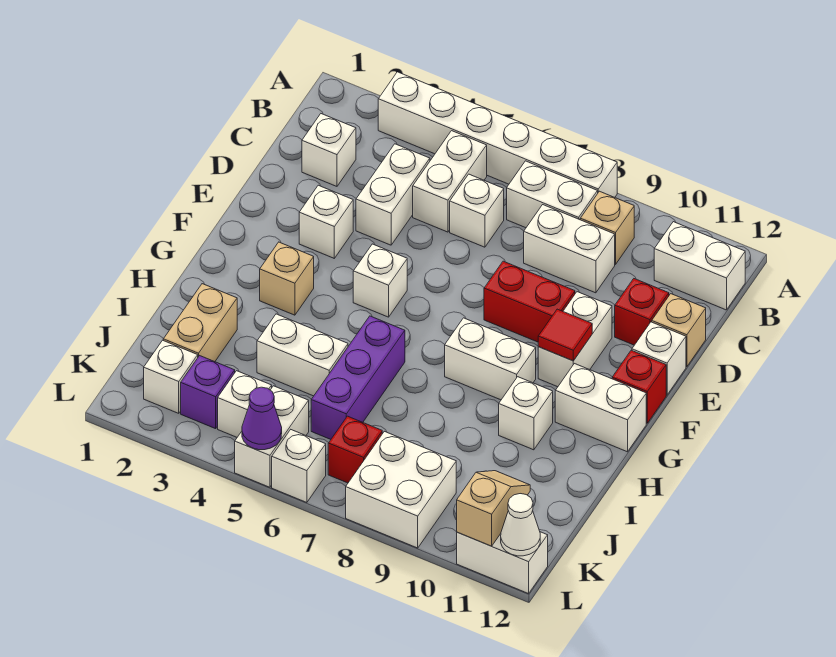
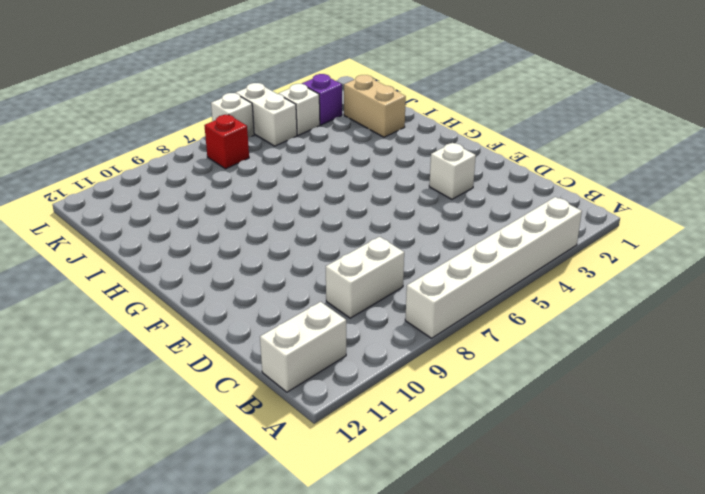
none -> white brick B5:C5 level 1
none -> white brick B7:B8 level 1
none -> tan brick B9 level 1
none -> white brick C2 level 1

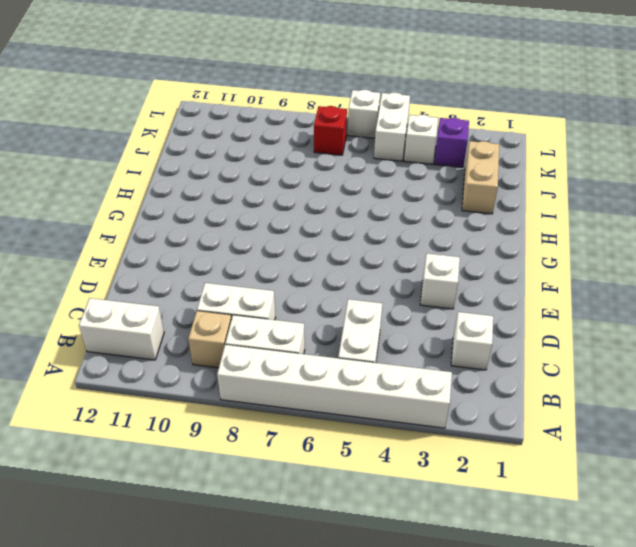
none -> white brick C4:D4 level 1
none -> white brick C6 level 1
none -> red brick D11 level 1
none -> tan brick D12 level 1

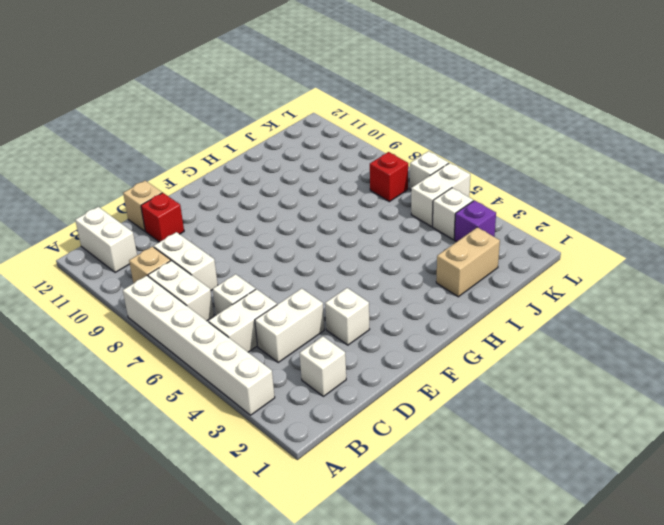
none -> red brick E8:E9 level 1
none -> white brick E10:F10 level 1
none -> white brick E12 level 1
none -> white brick F5 level 1

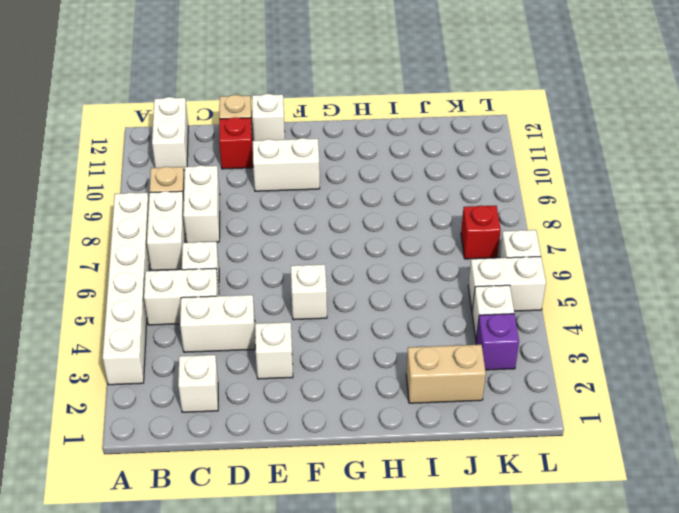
none -> red brick E8:E9 level 1
none -> red brick F12 level 1
none -> tan brick G3 level 1
none -> white brick G8:G9 level 1

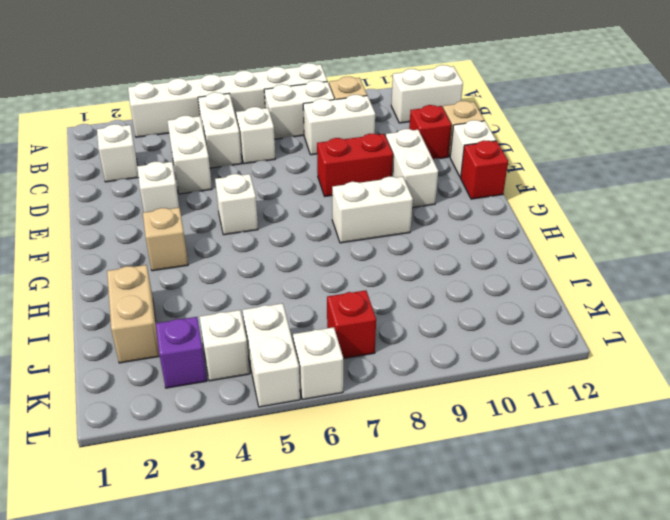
none -> white brick G11:G12 level 1
none -> purple brick H6:J6 level 1
none -> white brick H10 level 1
none -> white brick I4:I5 level 1

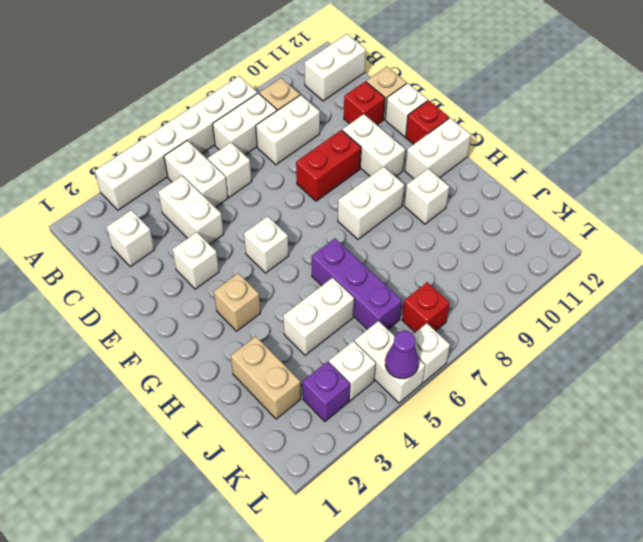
none -> white brick K2 level 1
none -> white brick K8:L9 level 1
none -> white brick L11:L12 level 1
none -> red tile F10 level 2

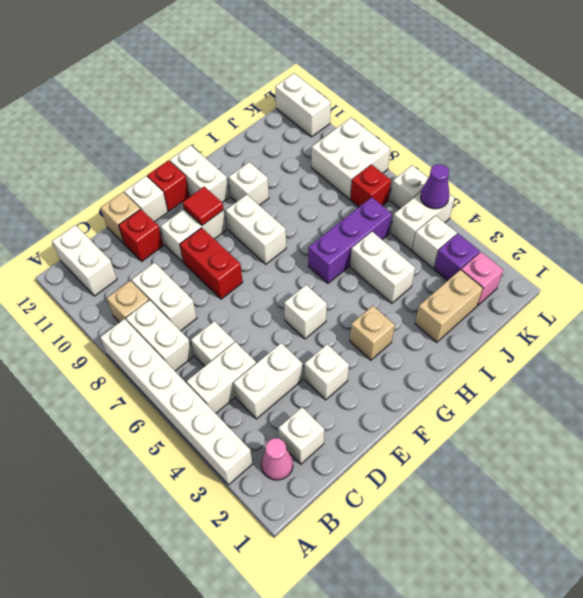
pink cone B2 level 1 -> none
pink brick K2 level 1 -> white brick K2 level 1
none -> tan slope K11:L11 level 2 top L
none -> white cone L12 level 2

